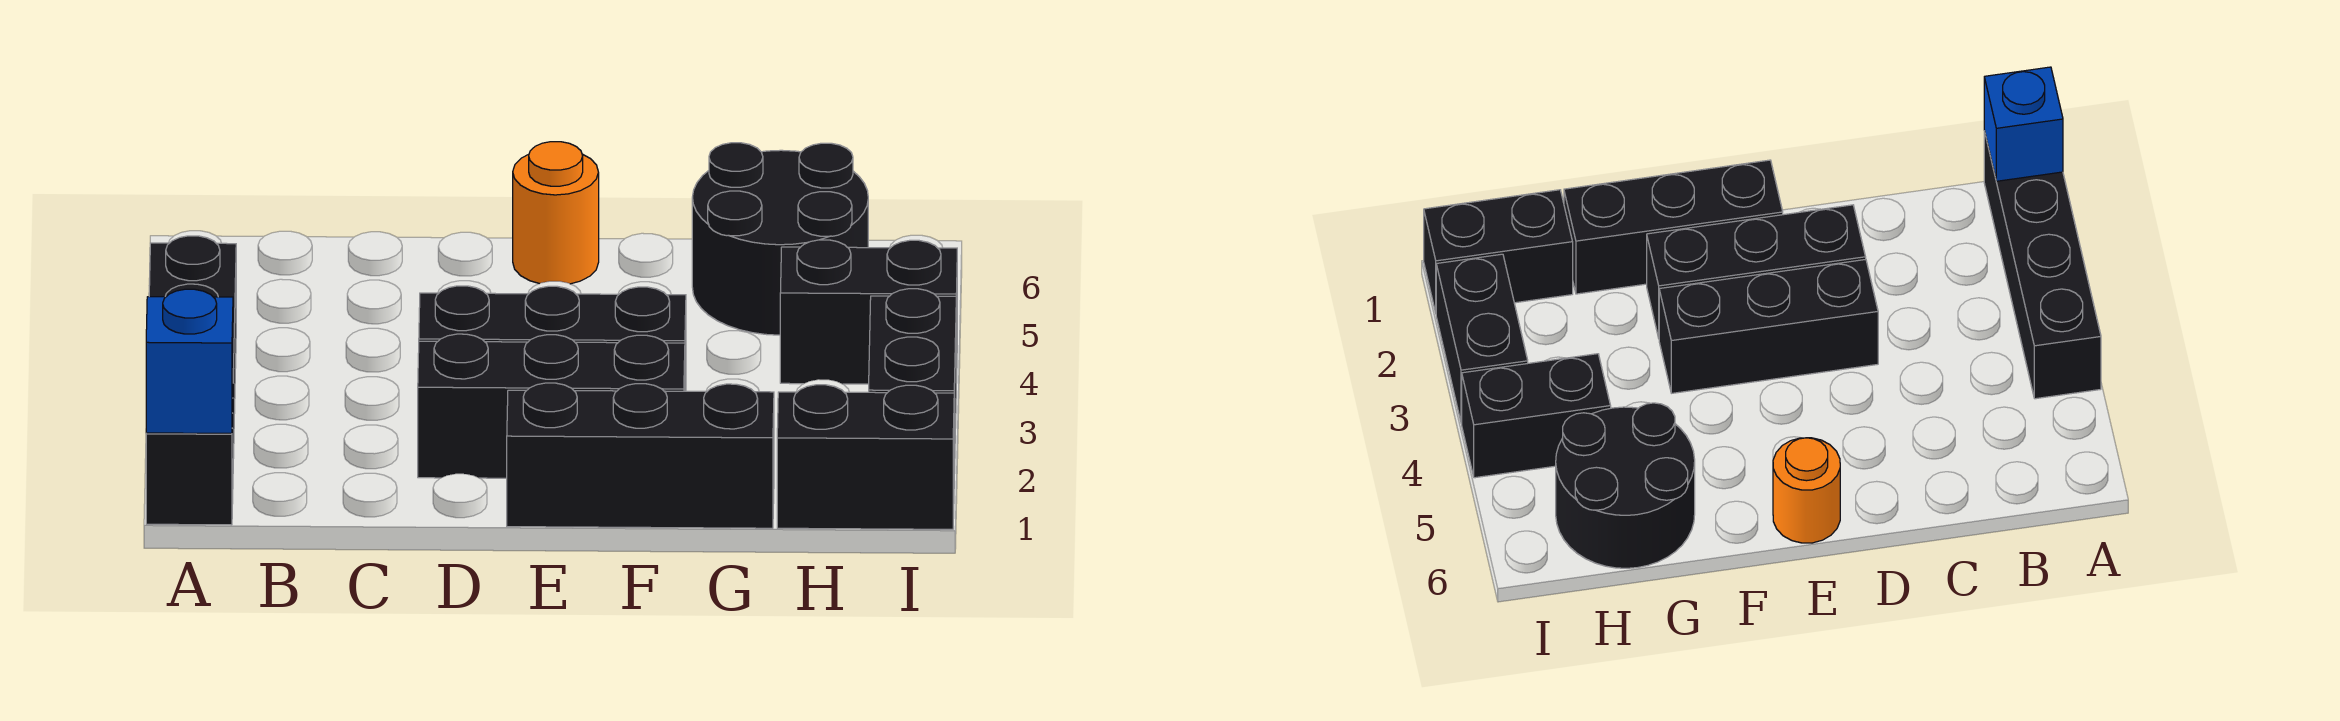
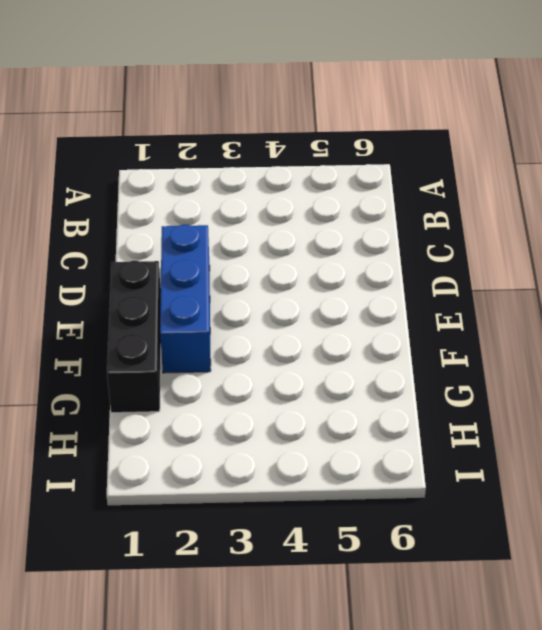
blue brick D2:F2 level 1 -> black brick D2:F2 level 1
none -> black brick A1:A4 level 1
none -> black brick D3:F3 level 1

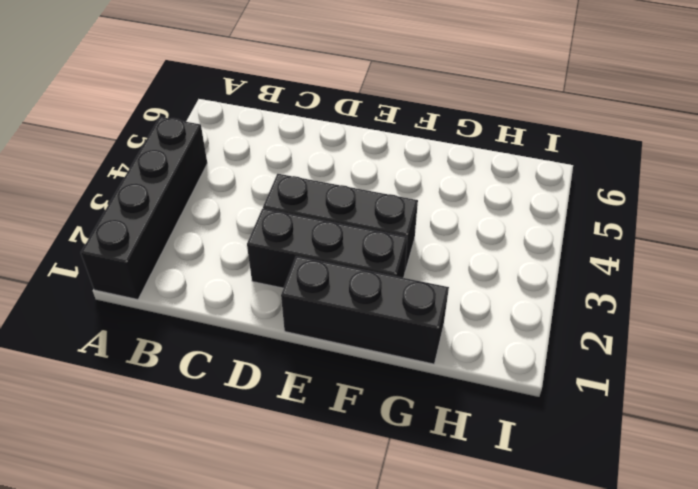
none -> orange round brick E6 level 1
none -> black round brick G5:H6 level 1

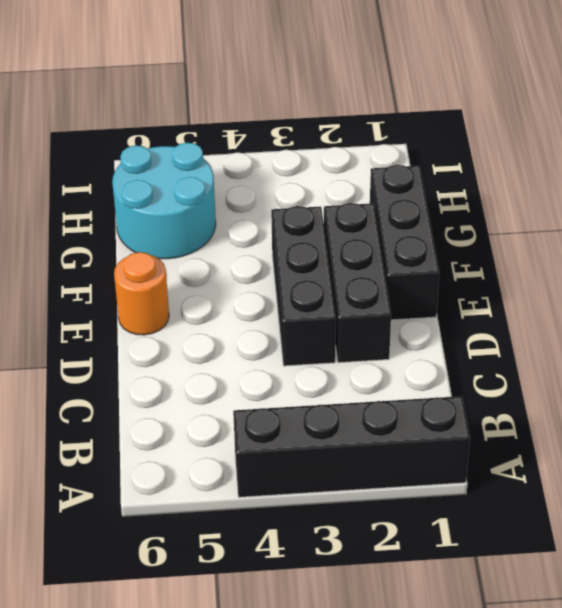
cyan round brick G5:H6 level 1 -> black round brick G5:H6 level 1
none -> black brick H1:I1 level 1
none -> black brick H4:I4 level 1

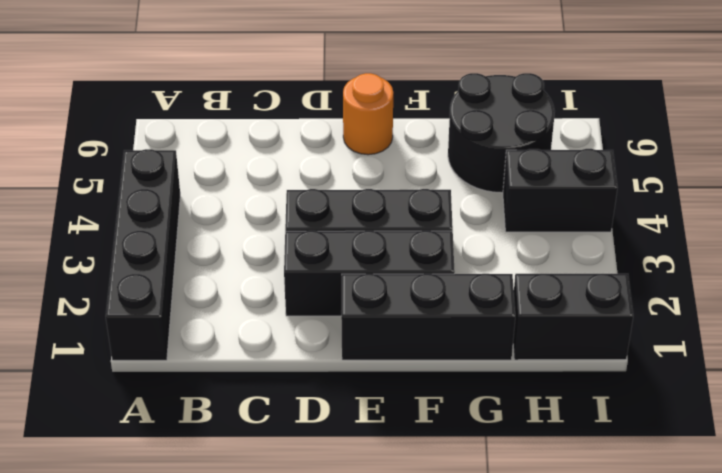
none -> black brick I2:I3 level 1
none -> blue brick A1 level 2

